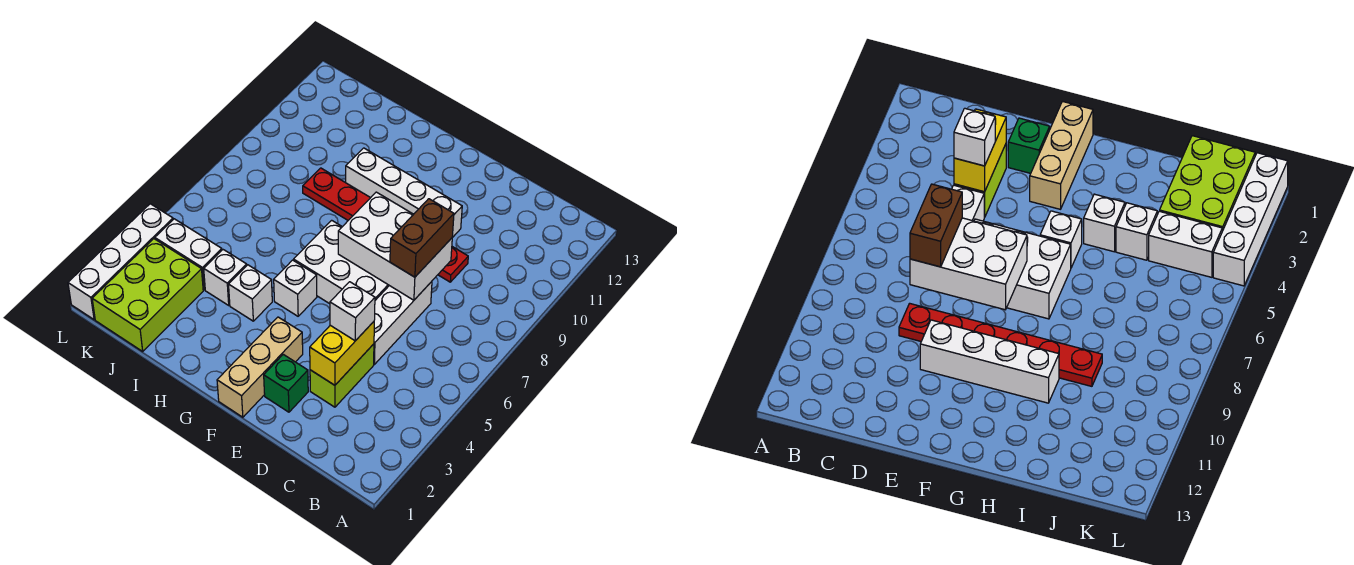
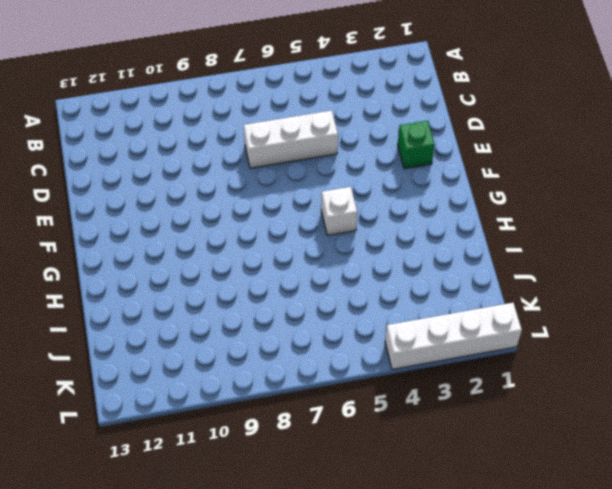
none -> lime brick D3:D4 level 1
none -> red plate D9:I9 level 1
none -> white brick E6:G7 level 1

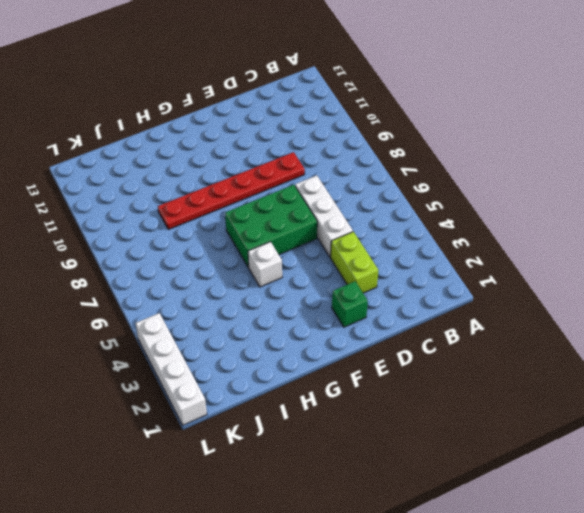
green brick E6:G7 level 1 -> white brick E6:G7 level 1
none -> white brick E10:H10 level 1
none -> tan brick F1:F3 level 1
none -> white brick H4 level 1

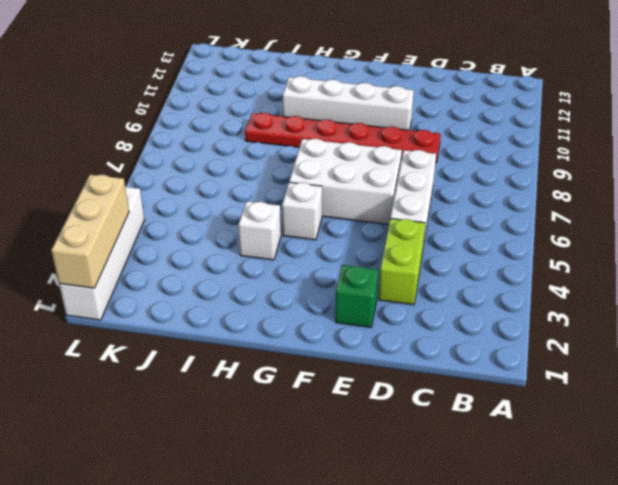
tan brick L1:L3 level 2 -> tan brick F1:F3 level 1
none -> white brick I4 level 1
none -> lime brick J1:K3 level 1
none -> white brick J4:K4 level 1

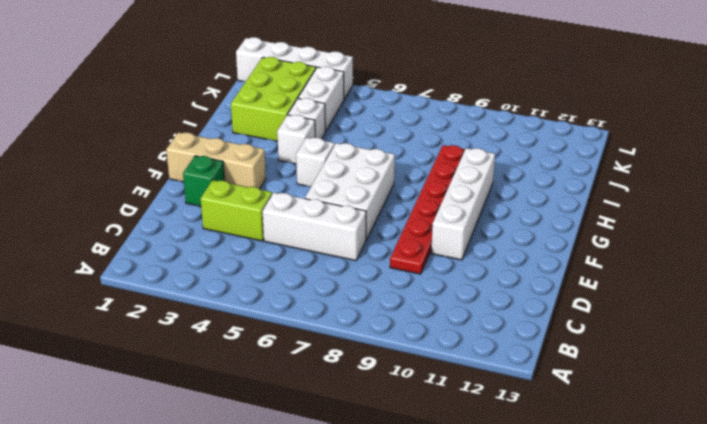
lime brick I2:K3 level 1 -> lime brick J1:K3 level 1
none -> yellow brick D3:D4 level 2
none -> white brick D7:F8 level 2
none -> white brick D4 level 3

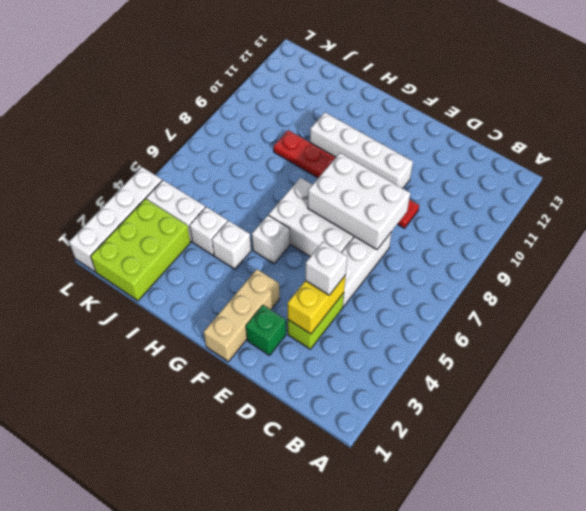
none -> brown brick D7:D8 level 3

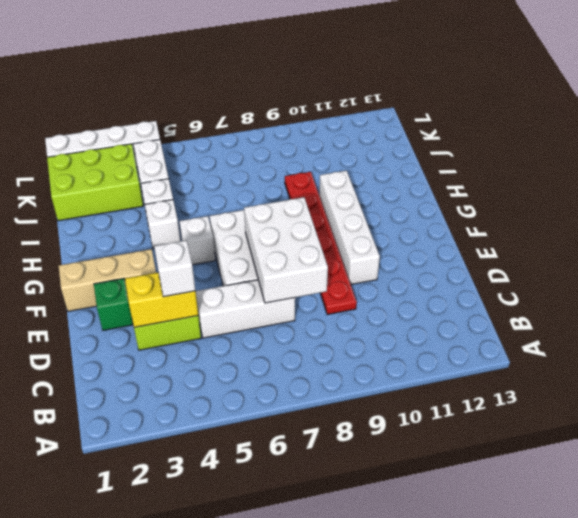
none -> brown brick D7:D8 level 3

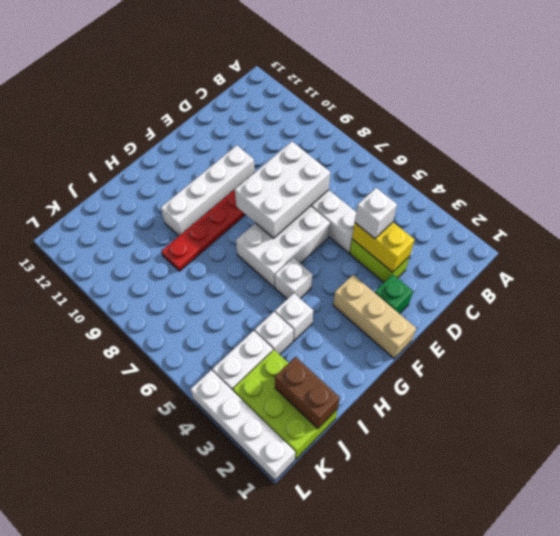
brown brick J1:J2 level 2 -> brown brick D7:D8 level 3

